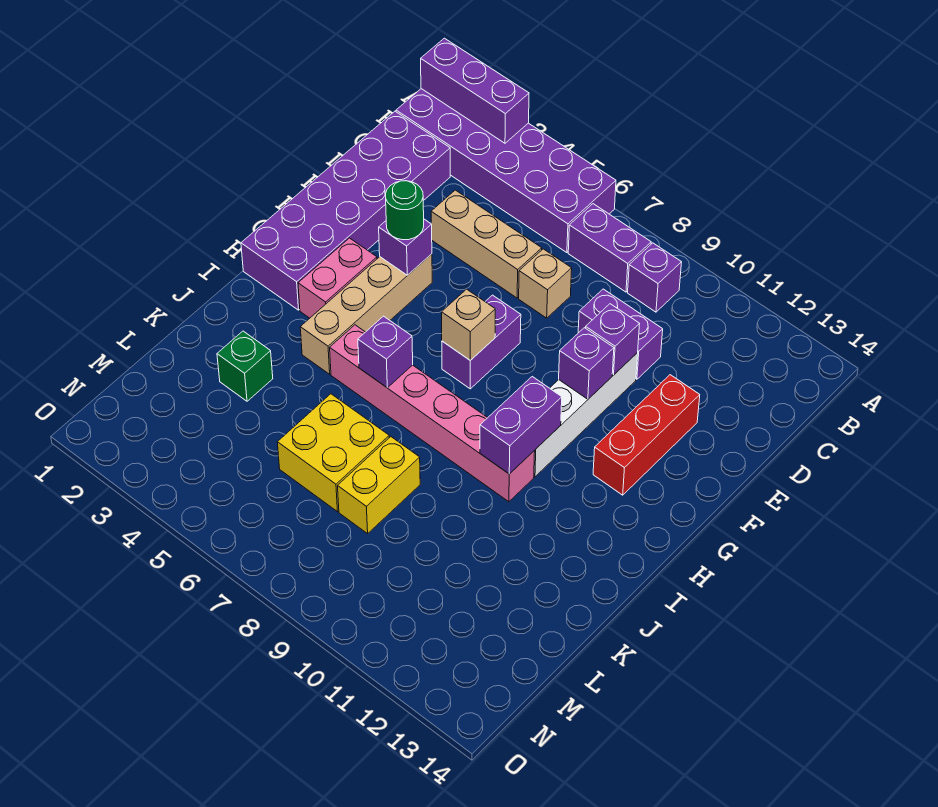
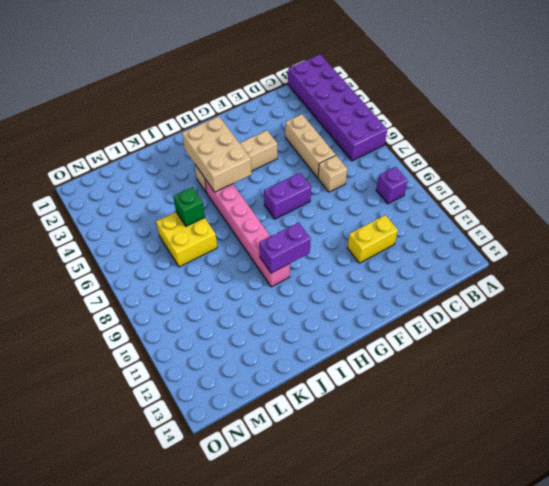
yellow brick D11:E11 level 1 -> yellow brick K8:L8 level 1
tan brick H3:I5 level 2 -> none
green brick K6 level 2 -> green brick K3 level 1
none -> purple brick B7:B8 level 1
none -> purple brick C1:H2 level 1
none -> purple brick D9:D10 level 1

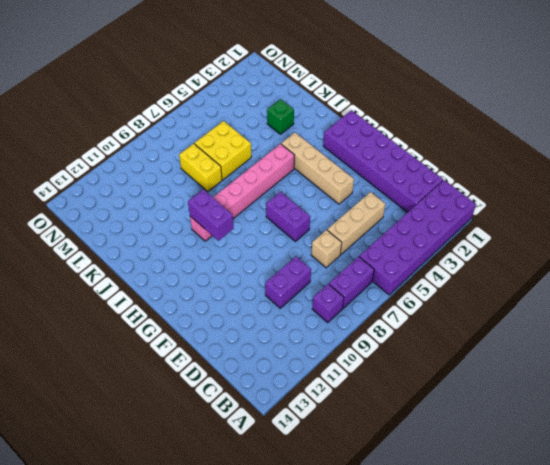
none -> white brick E10:H10 level 1
none -> red brick E12:G12 level 1
none -> pink brick G3:H3 level 1

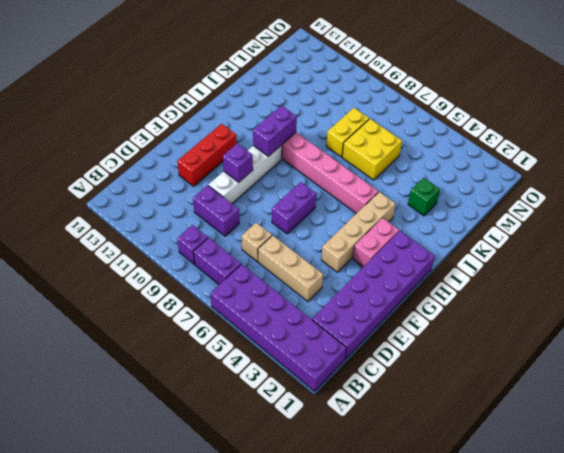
none -> purple brick A1:A3 level 2
none -> purple brick E10 level 2
none -> purple brick F4 level 2

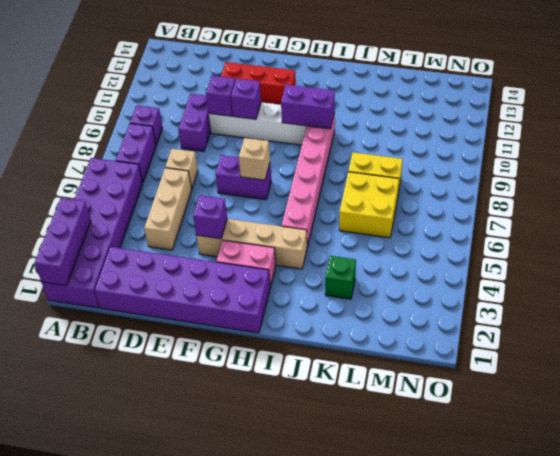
none -> purple brick I6 level 2
none -> green round brick F4 level 3

